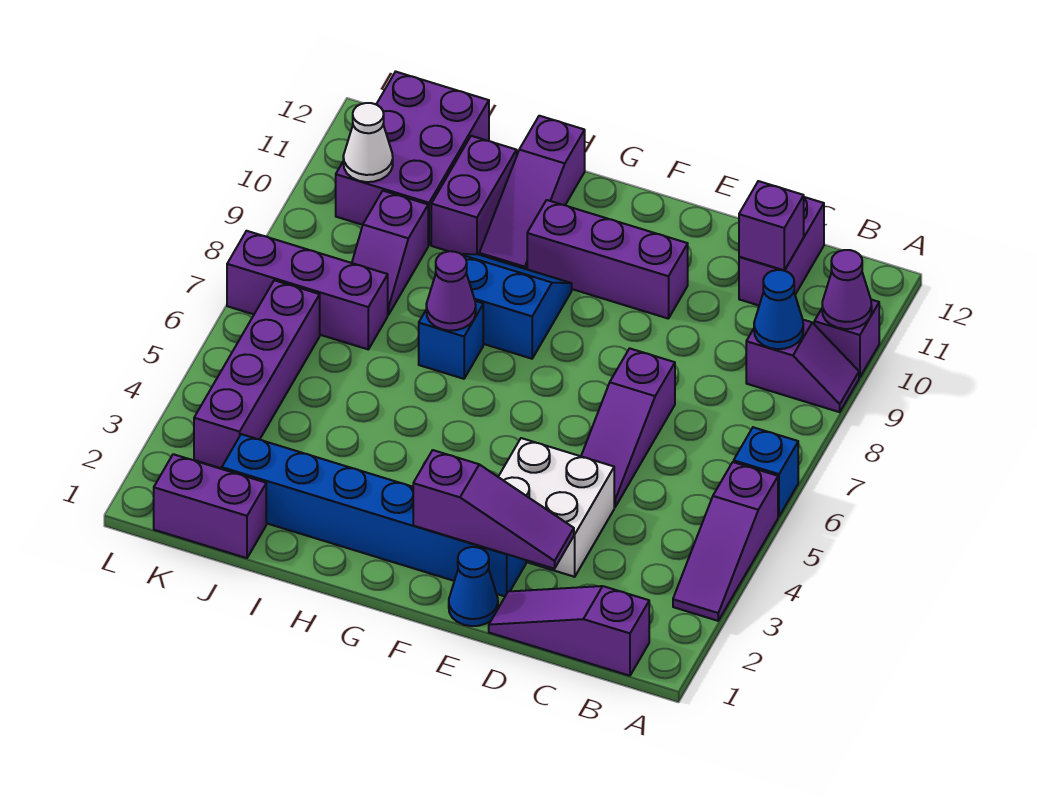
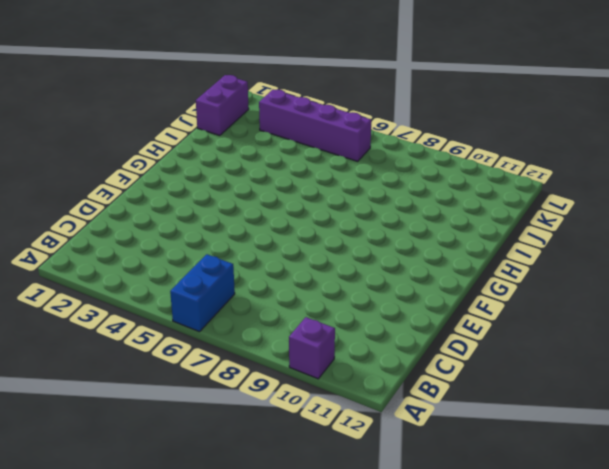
blue brick A6:B6 level 1 -> blue brick A6 level 1
none -> purple slope A3:A5 level 1 top 5
none -> purple slope A9:B9 level 1 top B
none -> purple slope B1:D1 level 1 top B

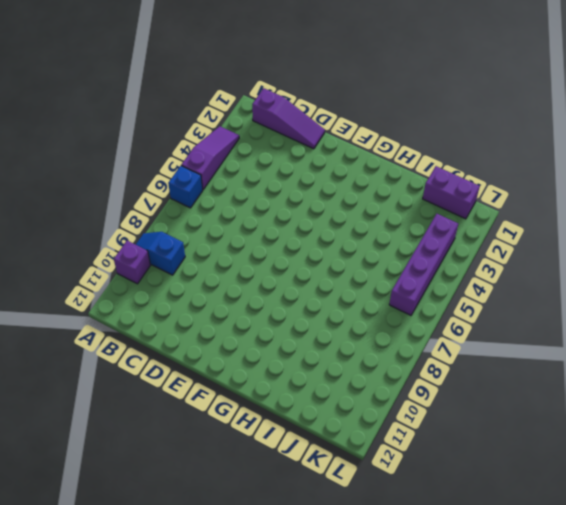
blue slope A9:B9 level 1 top B -> purple slope A9:B9 level 1 top B
none -> purple brick C11:C12 level 1
none -> white brick D3:E4 level 1
none -> purple slope D5:D7 level 1 top 7

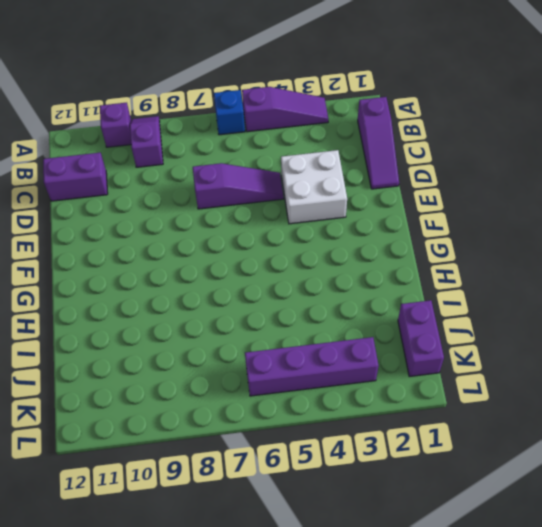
none -> blue cone E1 level 1
none -> blue brick E2:J2 level 1
none -> purple brick E10:G10 level 1

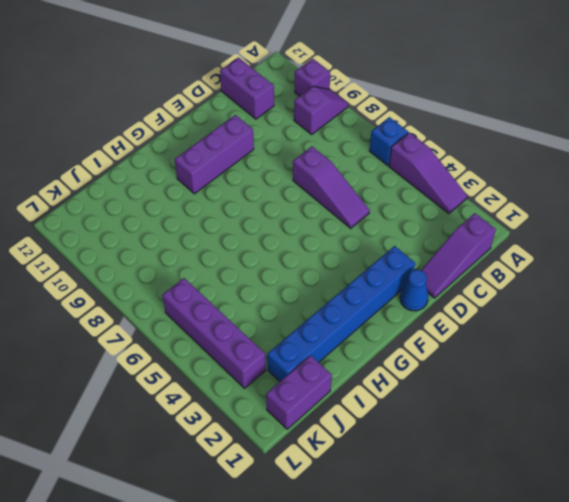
none -> white brick D3:E4 level 1
none -> blue slope G8:H9 level 1 top 8
none -> blue brick H7 level 1

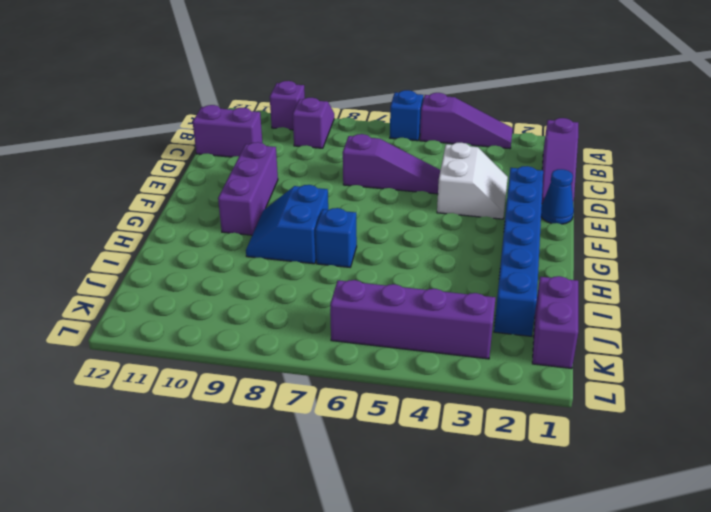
white slope D3:E4 level 1 top 4 -> white brick D3:E4 level 1
none -> purple slope H10:H12 level 1 top 12
none -> purple brick I10:I11 level 1
none -> purple brick J7:L7 level 1

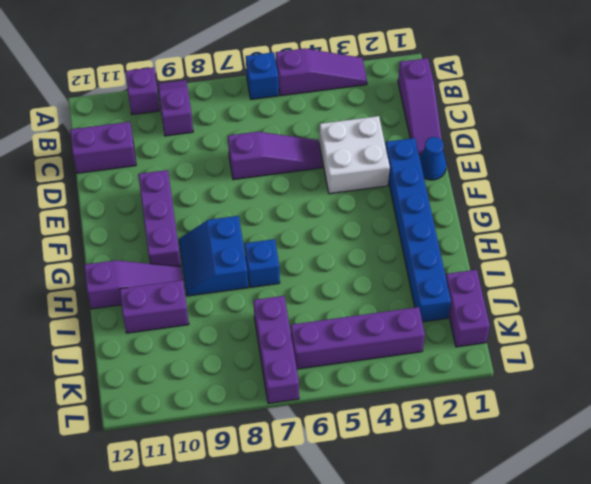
none -> purple slope J8:J9 level 1 top 9
none -> purple brick J10:K12 level 1
none -> purple cone A10 level 2

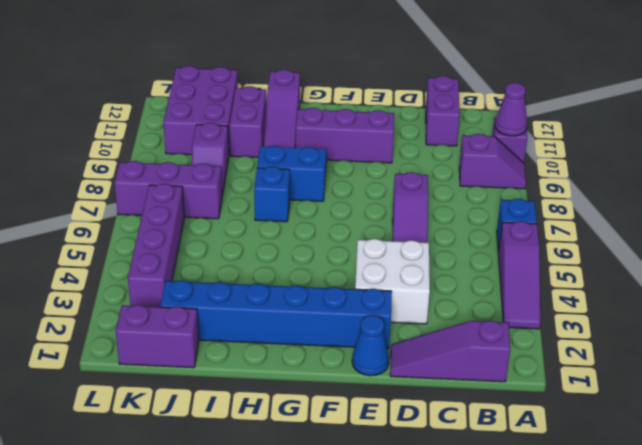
none -> blue cone B9 level 2
none -> purple brick C11 level 2
none -> purple slope D2:F2 level 2 top F

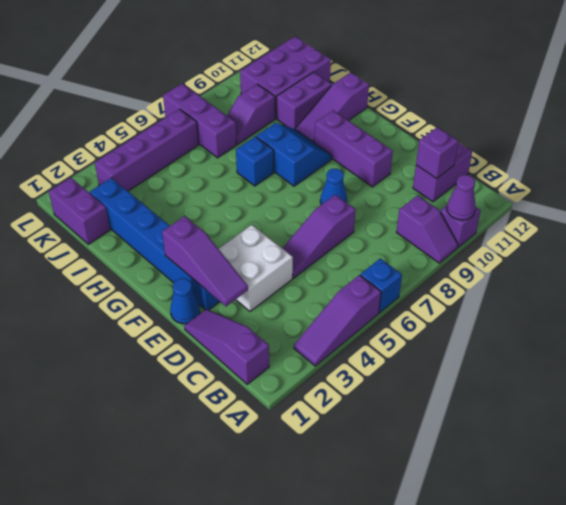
blue cone E8 level 1 -> blue cone B9 level 2
none -> purple cone H7 level 2
none -> white cone K10 level 2

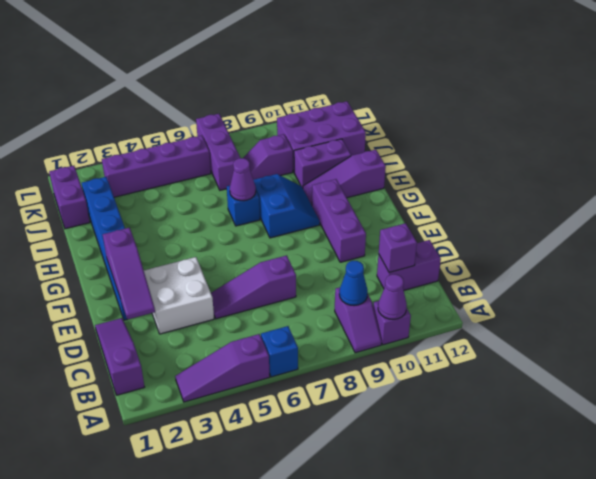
none -> blue cone E1 level 1
none -> white cone K10 level 2

